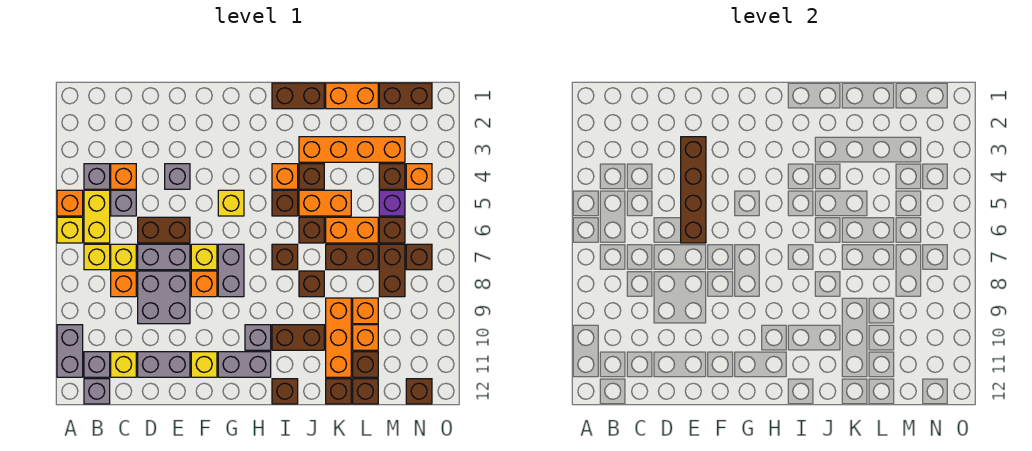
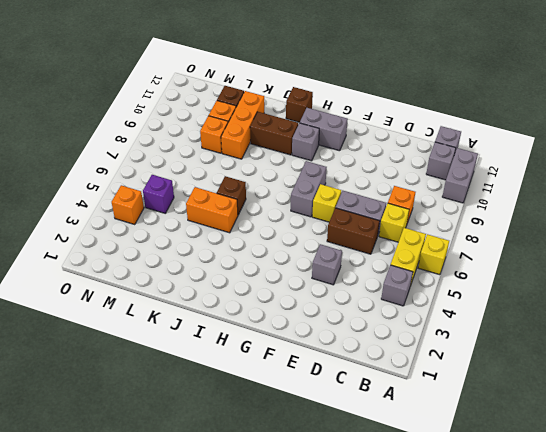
none -> orange brick A5 level 1
none -> yellow brick B7 level 1
none -> orange brick C4 level 1
none -> grey brick C5 level 1

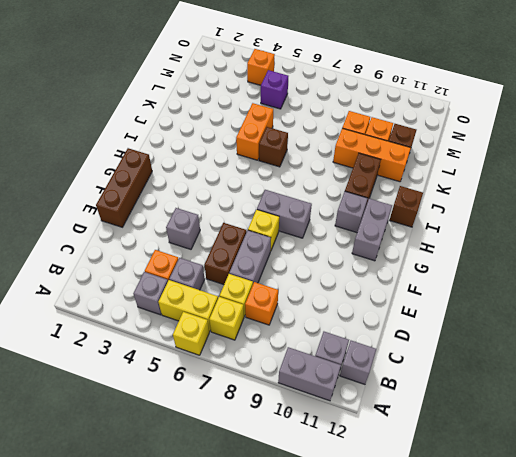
brown brick E1:G1 level 1 -> none
none -> orange brick A5 level 1
none -> yellow brick C11 level 1
none -> grey brick D8:E9 level 1
none -> grey brick D11:E11 level 1

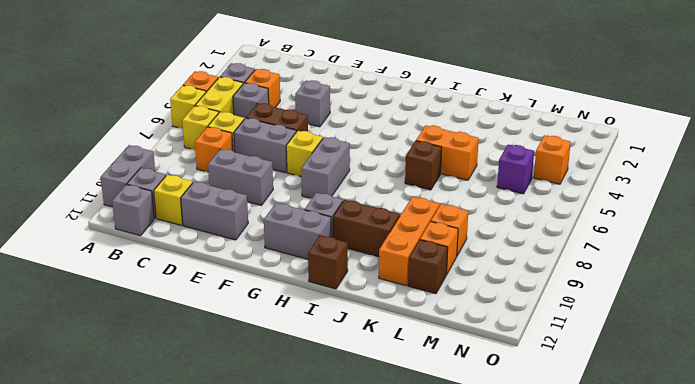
grey brick D9:E9 level 1 -> grey brick D8:E9 level 1
none -> orange brick F8 level 1
none -> yellow brick F11 level 1
none -> yellow brick G5 level 1
none -> brown brick I1:J1 level 1

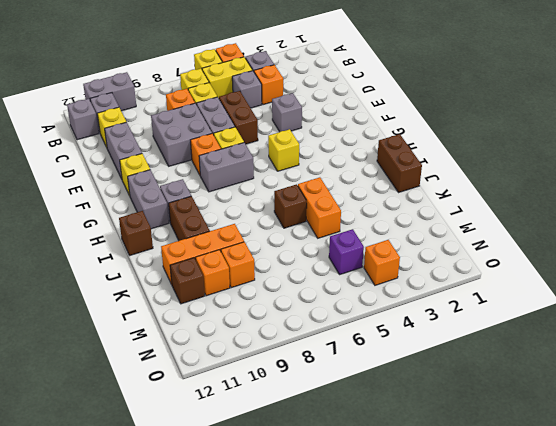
none -> orange brick I4 level 1
none -> brown brick I5 level 1
none -> brown brick I7 level 1
none -> orange brick J3:M3 level 1

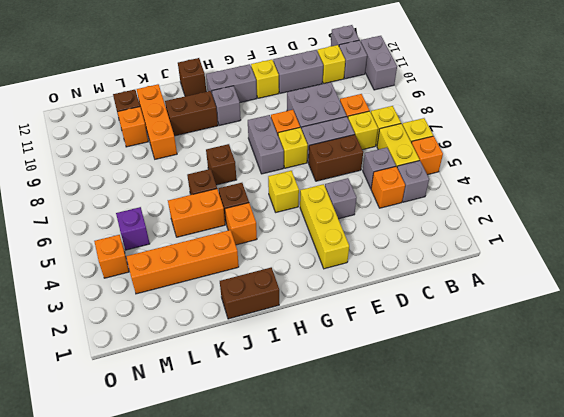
yellow brick F2:F4 level 1 -> none
none -> brown brick J4 level 1
none -> brown brick J8 level 1
none -> orange brick K1:L1 level 1
none -> orange brick K6:L6 level 1

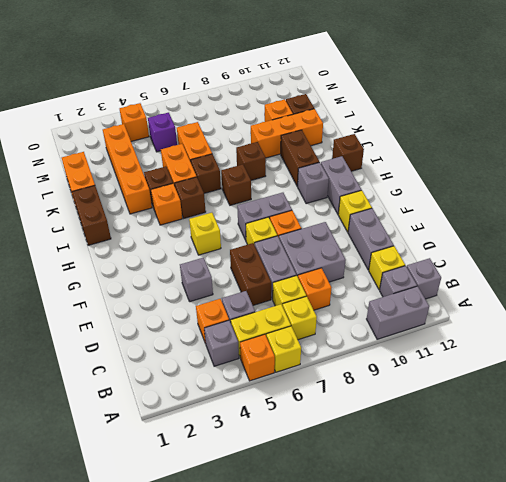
none -> brown brick K7:L7 level 1
none -> brown brick K12 level 1
none -> orange brick L9 level 1
none -> brown brick L12 level 1

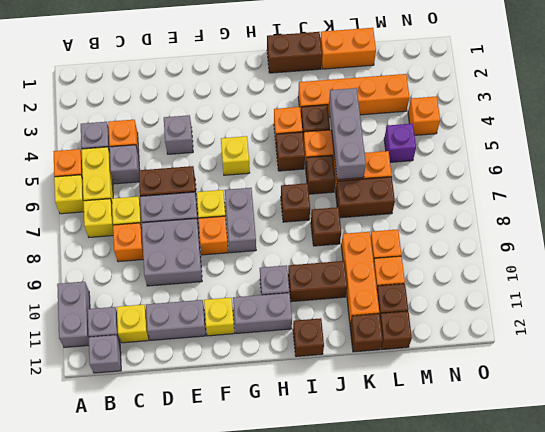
grey brick K4:K6 level 2 -> none
none -> brown brick M1:N1 level 1
none -> brown brick M4 level 1
none -> brown brick M6 level 1
none -> brown brick M7:M8 level 1

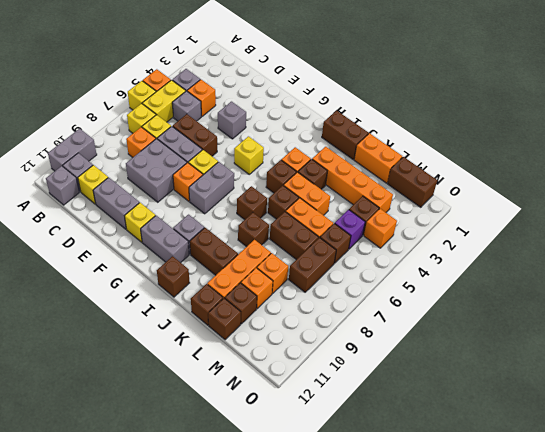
none -> brown brick N7 level 1
none -> brown brick N12 level 1
none -> brown brick E3:E6 level 2

